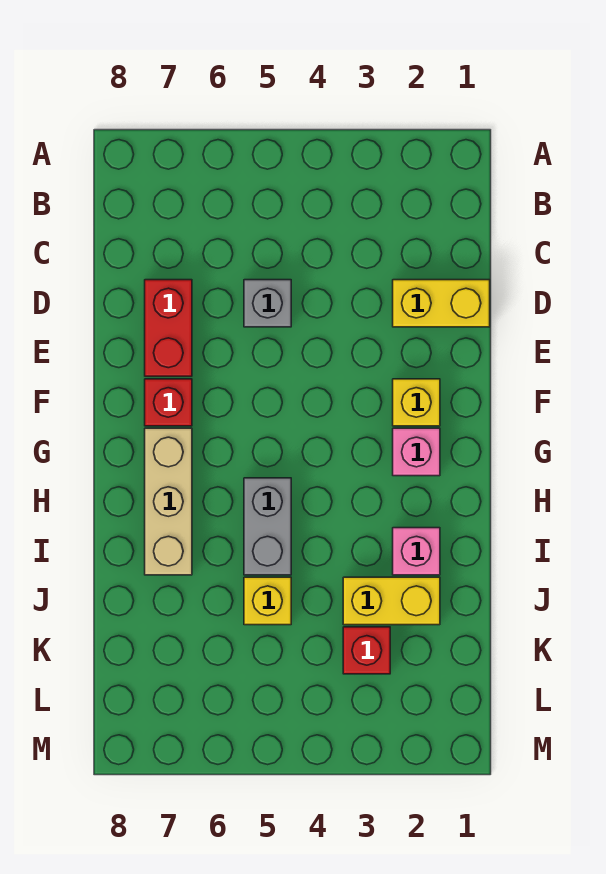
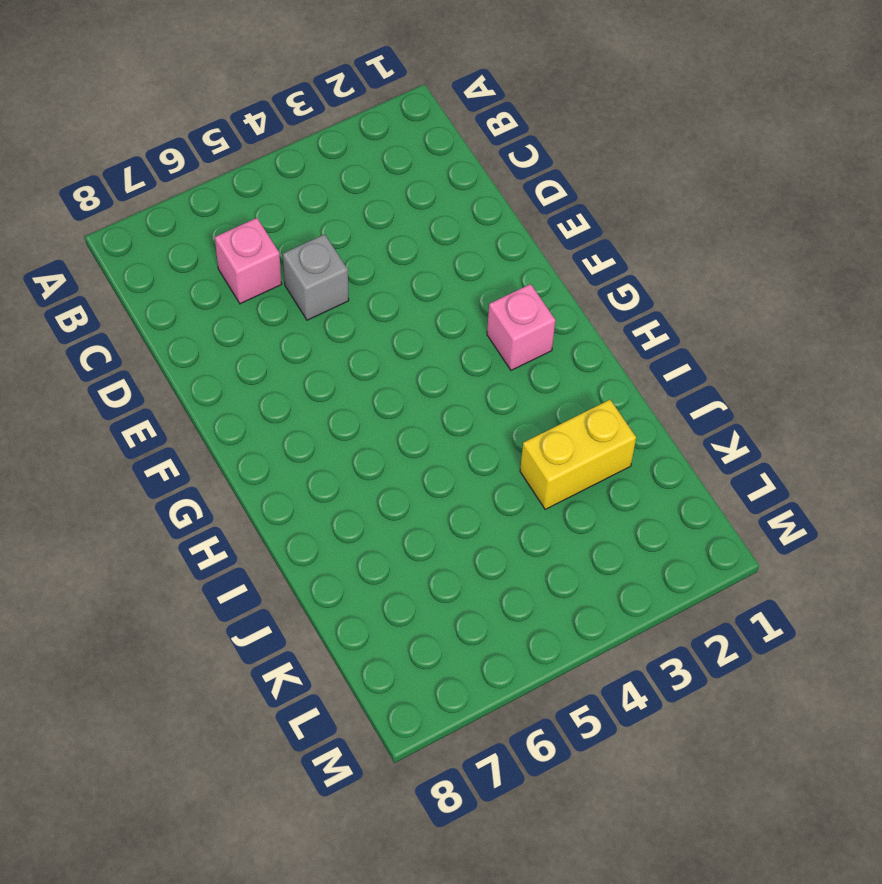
pink brick C6 level 1 -> pink brick I2 level 1
none -> yellow brick D1:D2 level 1
none -> red brick D7:E7 level 1
none -> yellow brick F2 level 1

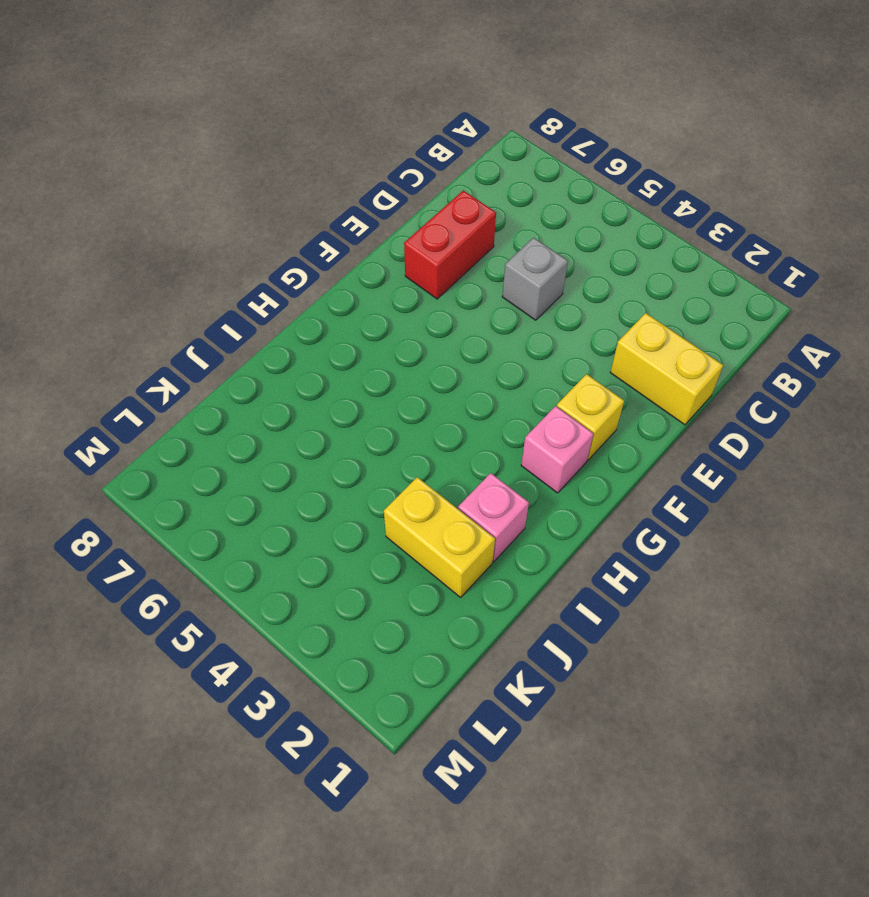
none -> red brick F7 level 1
none -> tan brick G7:I7 level 1
none -> grey brick H5:I5 level 1

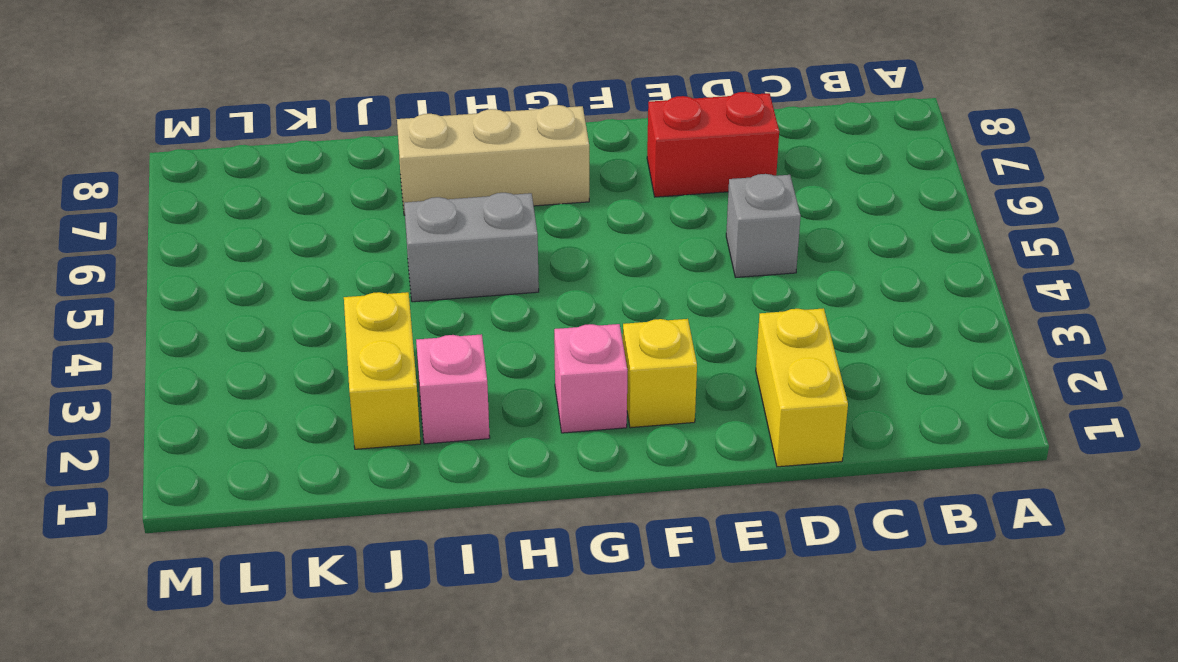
none -> red brick F7 level 1
none -> yellow brick J5 level 1
none -> red brick K3 level 1

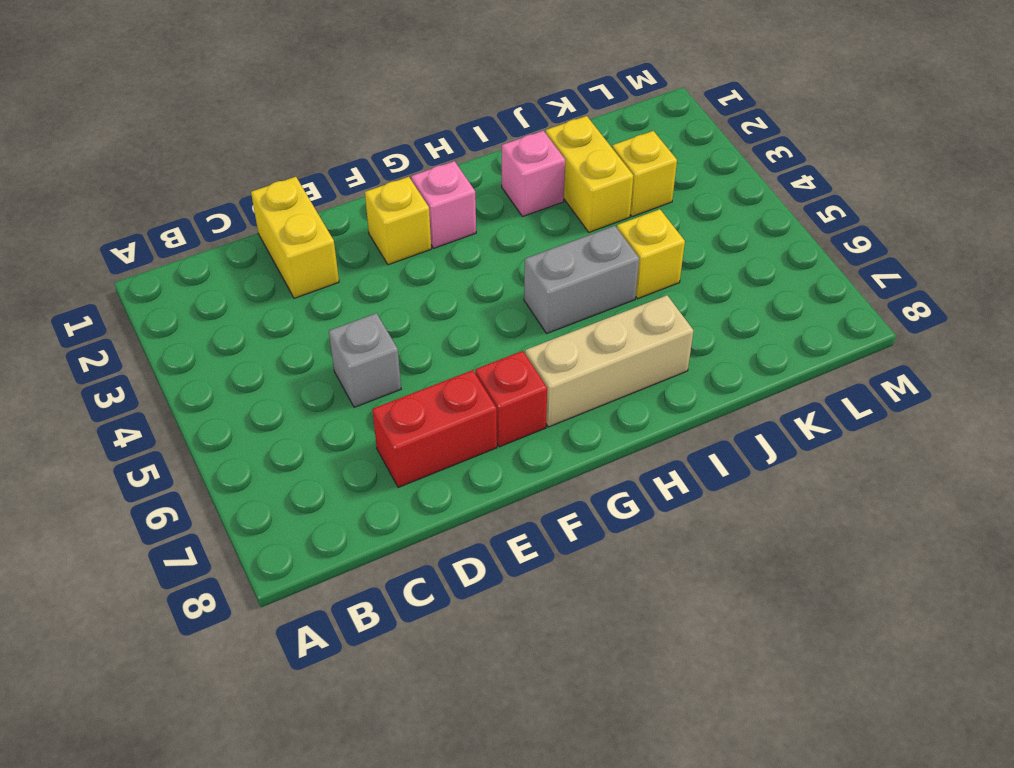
yellow brick K3 level 1 -> red brick K3 level 1

